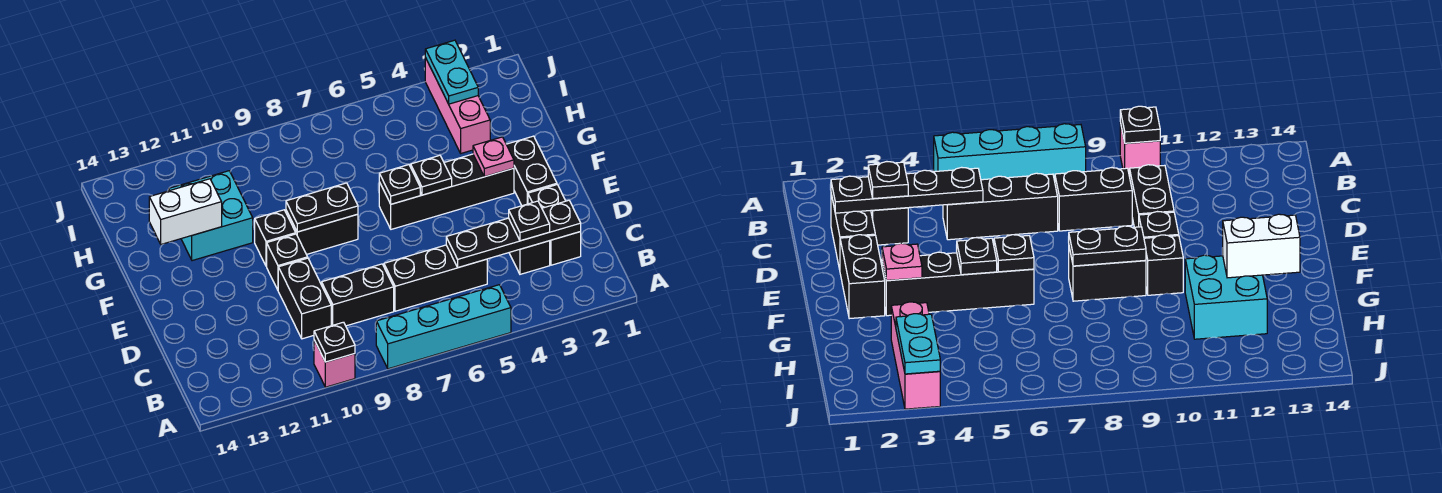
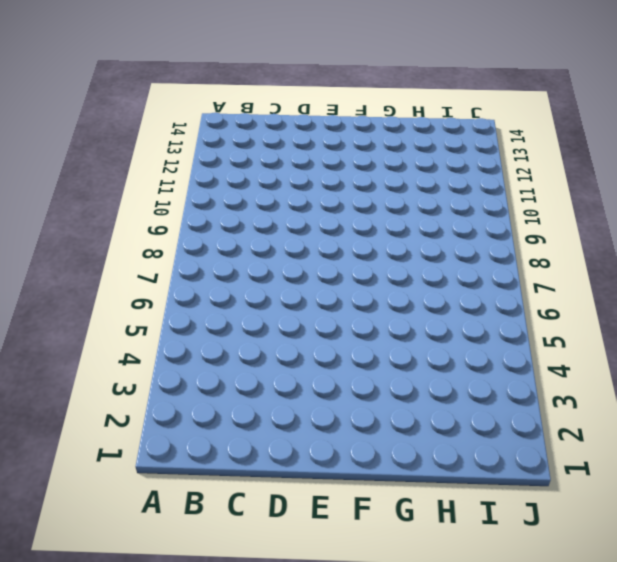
none -> cyan brick A5:A8 level 1
none -> pink brick A10 level 1
none -> black brick C2:D2 level 1

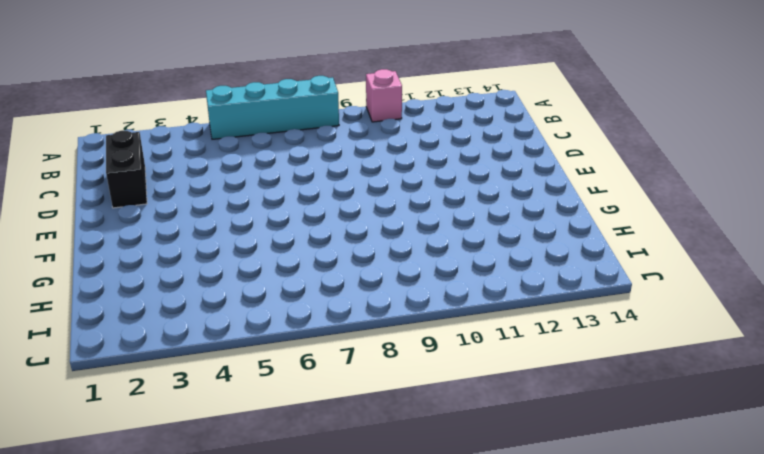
none -> black brick C3 level 1
none -> black brick C5:C7 level 1
none -> black brick C8:C9 level 1

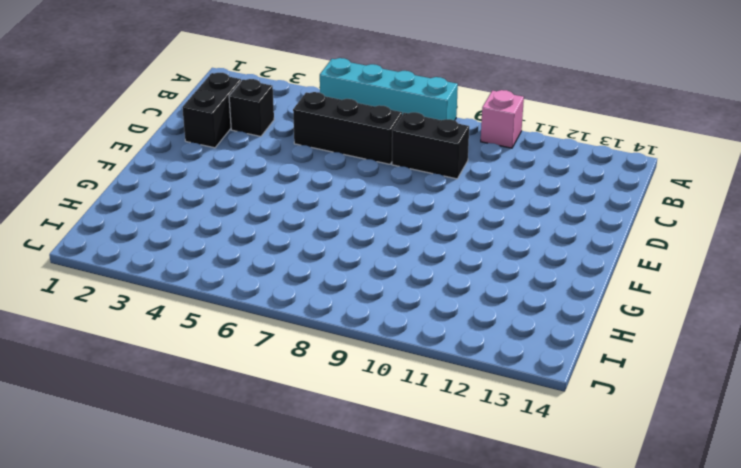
none -> black brick C10:D10 level 1
none -> black brick E2:F2 level 1
none -> black brick E10 level 1

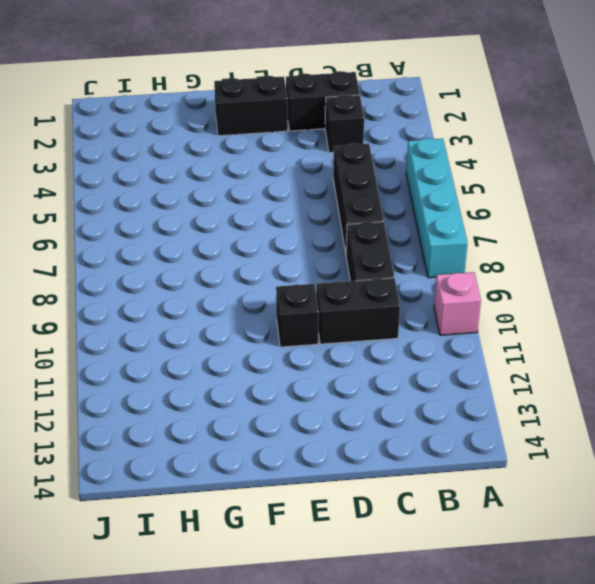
none -> black brick F3:F6 level 1
none -> black brick F8:F9 level 1
none -> black brick F10 level 1

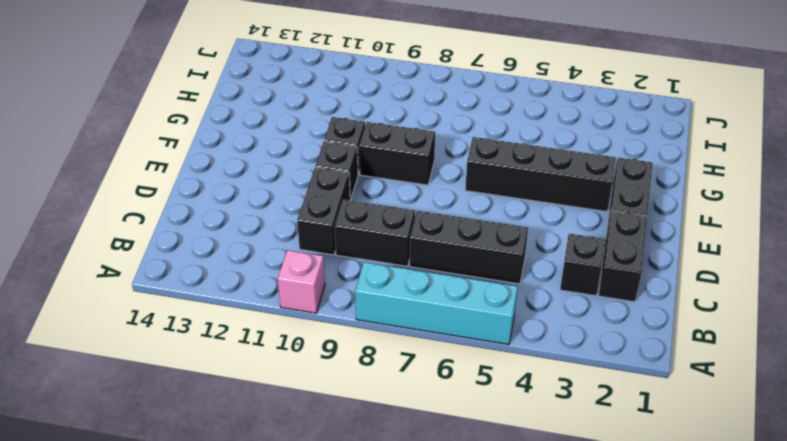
none -> cyan brick G11:H12 level 1
none -> pink brick H3:J3 level 1
none -> black plate A10 level 2

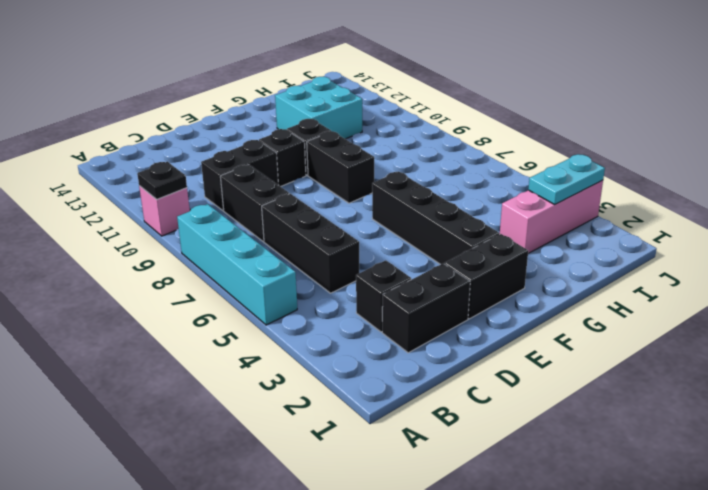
none -> black plate C2:C5 level 2
none -> pink plate F3 level 2
none -> black plate F5 level 2

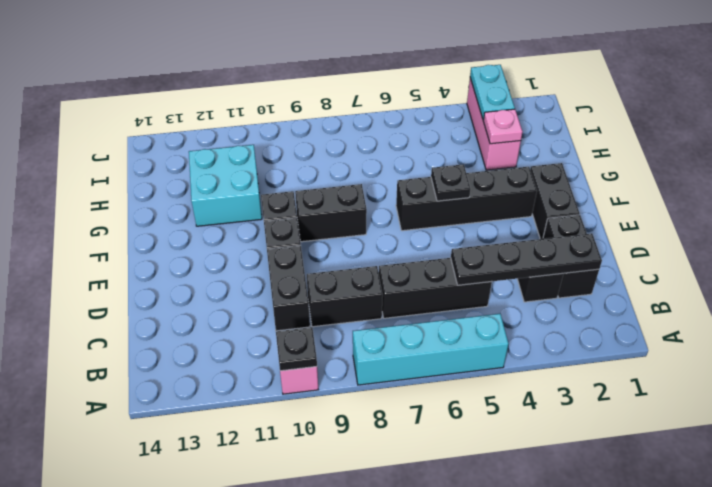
pink plate H3 level 2 -> pink plate F3 level 2
none -> black plate F6 level 2
none -> black plate F8:F9 level 2
none -> white brick G12:G13 level 2

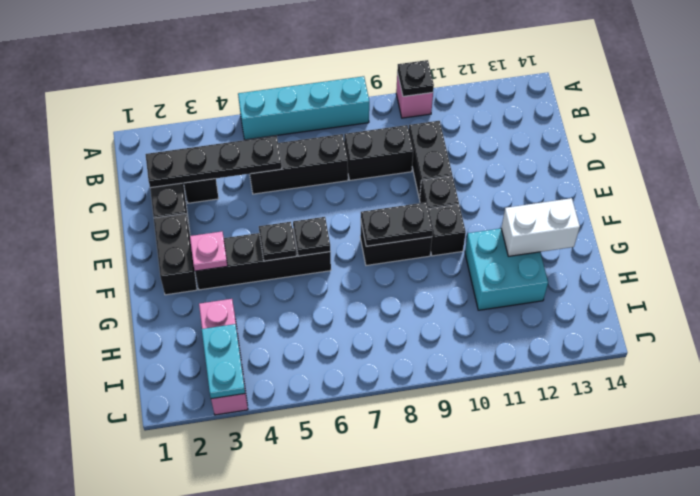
none -> black plate C3 level 3

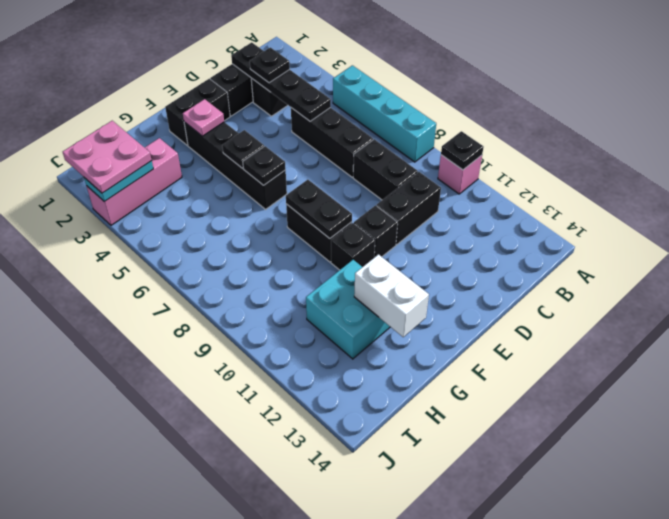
pink plate I2:J3 level 3 -> none

